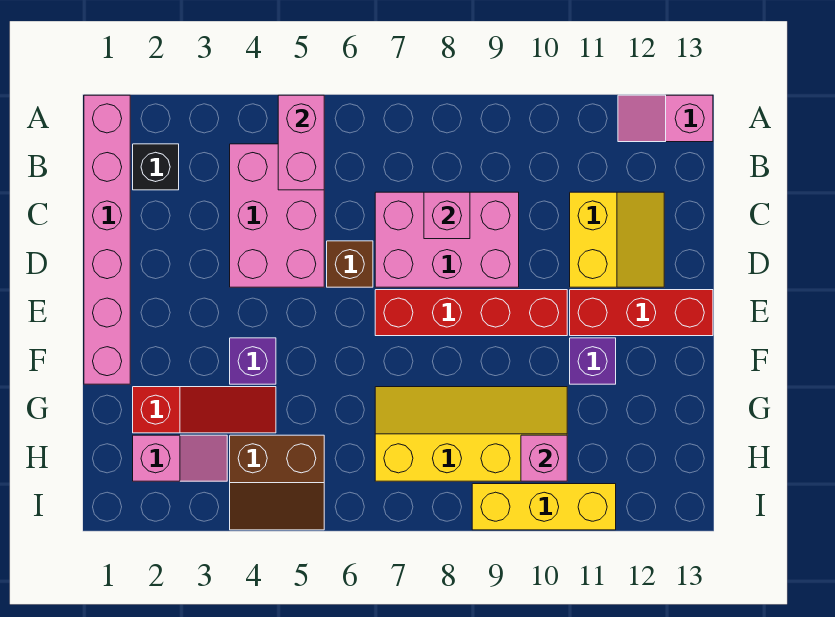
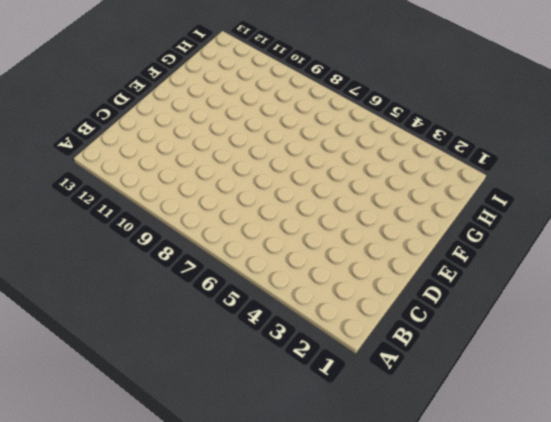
none -> pink brick A1:F1 level 1
none -> pink slope A12:A13 level 1 top 13
none -> black brick B2 level 1

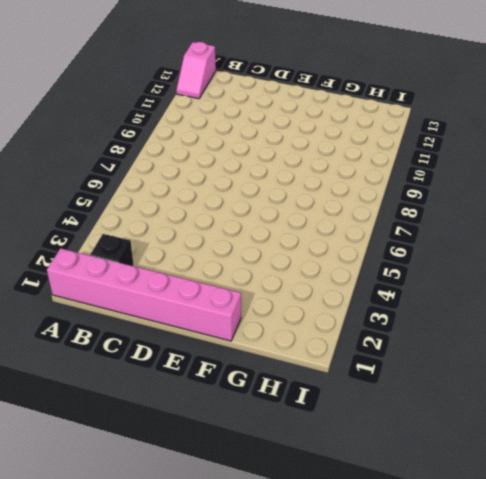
none -> pink brick B4:D5 level 1
none -> pink brick C7:D9 level 1
none -> yellow slope C11:D12 level 1 top 11

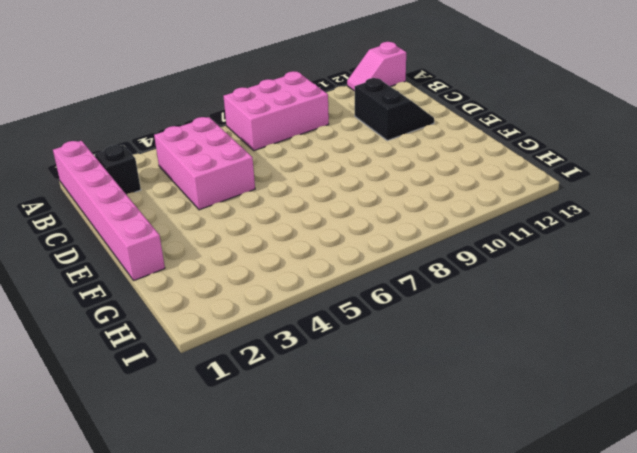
pink brick A7:B9 level 1 -> pink brick C7:D9 level 1
black slope C11:D12 level 1 top 11 -> yellow slope C11:D12 level 1 top 11
none -> brown brick D6 level 1
none -> red brick E7:E10 level 1
none -> red brick E11:E13 level 1

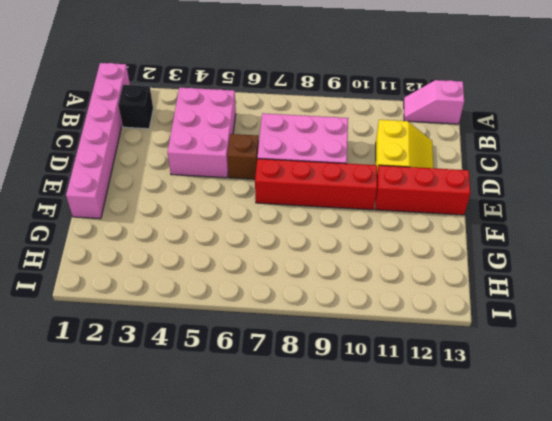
none -> purple brick F4 level 1
none -> purple brick F11 level 1
none -> red slope G2:G4 level 1 top 2

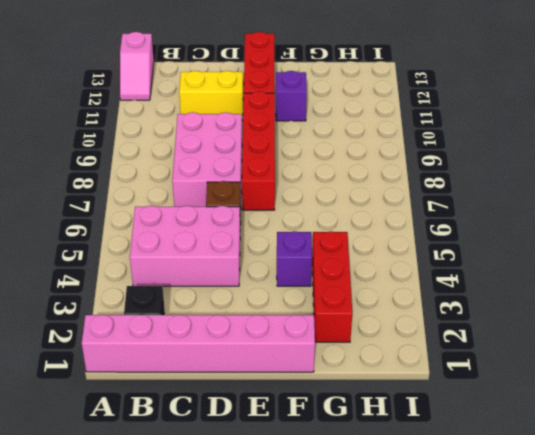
red brick G2:G4 level 1 -> red slope G2:G4 level 1 top 2
none -> yellow slope G7:H10 level 1 top H
none -> pink slope H2:H3 level 1 top 2
none -> brown slope H4:I5 level 1 top H

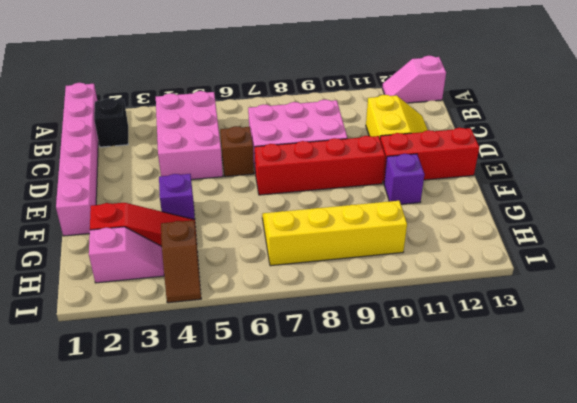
brown slope H4:I4 level 1 top H -> brown slope H4:I5 level 1 top H
none -> yellow brick I9:I11 level 1
none -> pink brick A5:B5 level 2
none -> pink brick C8 level 2

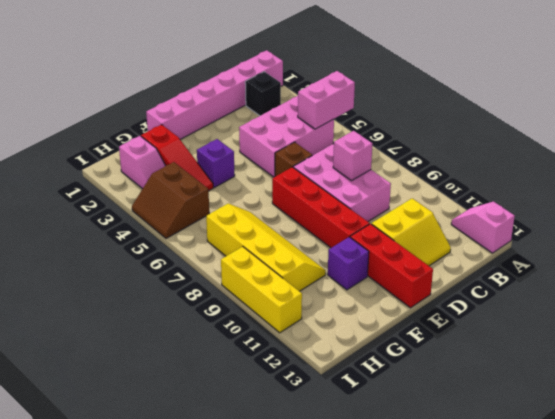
none -> pink brick H10 level 2

